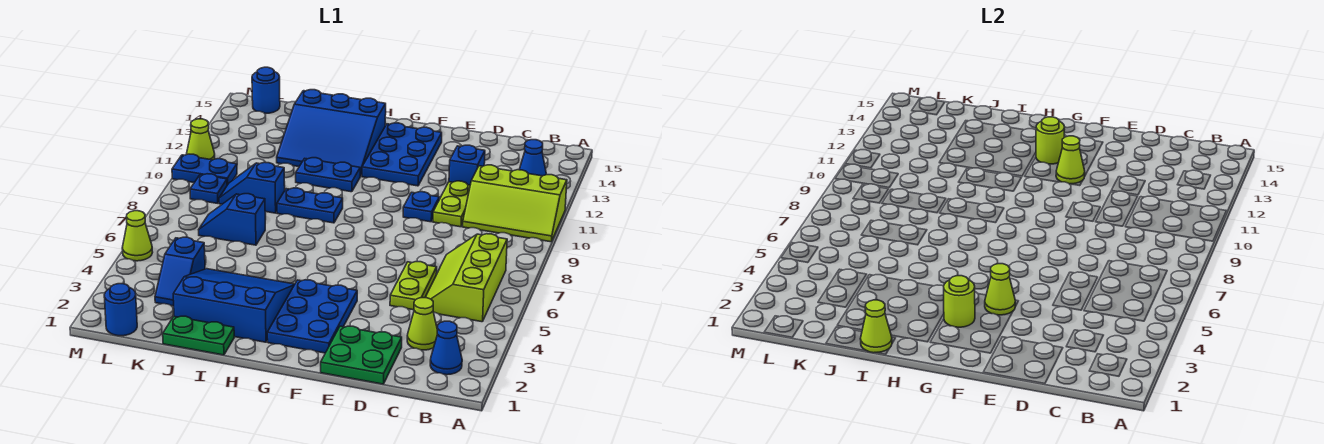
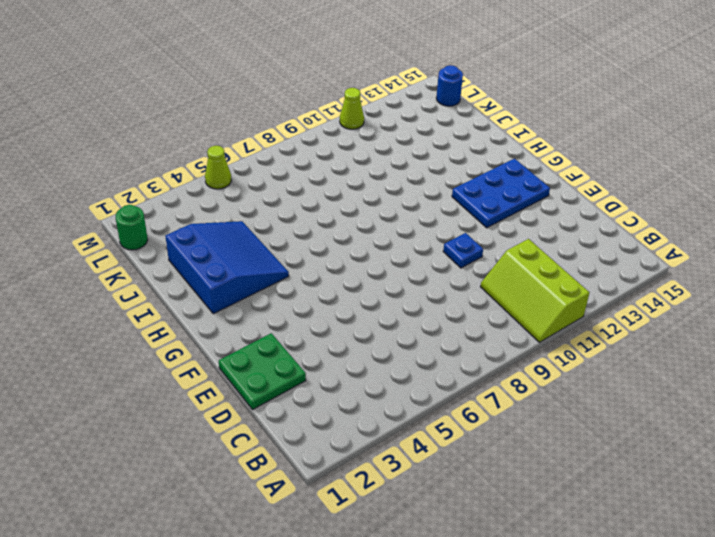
green round brick L1 level 1 -> blue round brick L1 level 1
none -> blue cone B2 level 1
none -> lime slope B5:C7 level 1 top B
none -> blue cone B13 level 1
none -> lime cone C3 level 1

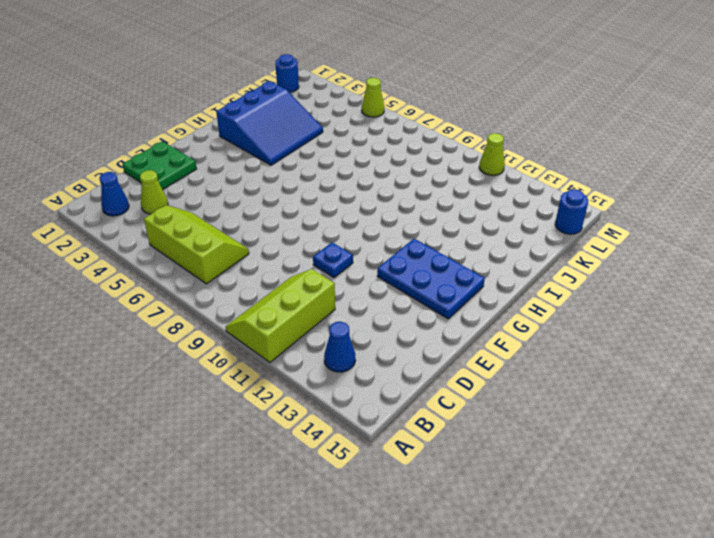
none -> lime plate D5:D6 level 1
none -> lime plate D10:D11 level 1
none -> blue brick D12 level 1
none -> blue plate F2:G4 level 1

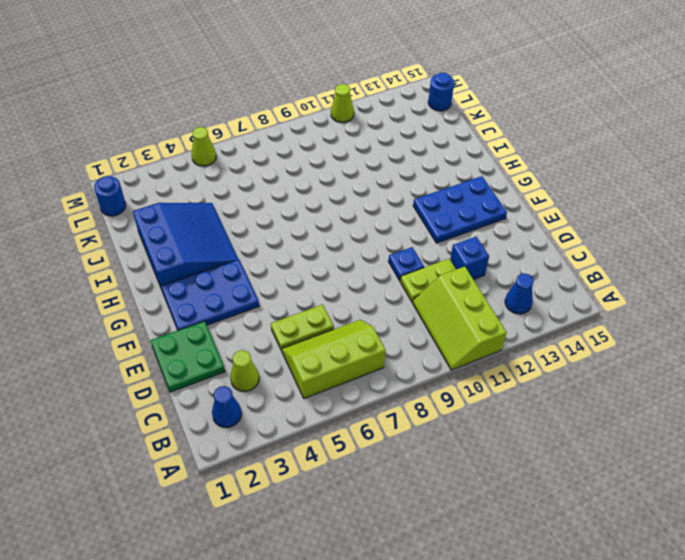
none -> blue plate H9:I9 level 1
none -> blue plate H11:I11 level 1
none -> blue slope H12:J14 level 1 top 14
none -> green plate I1:J1 level 1

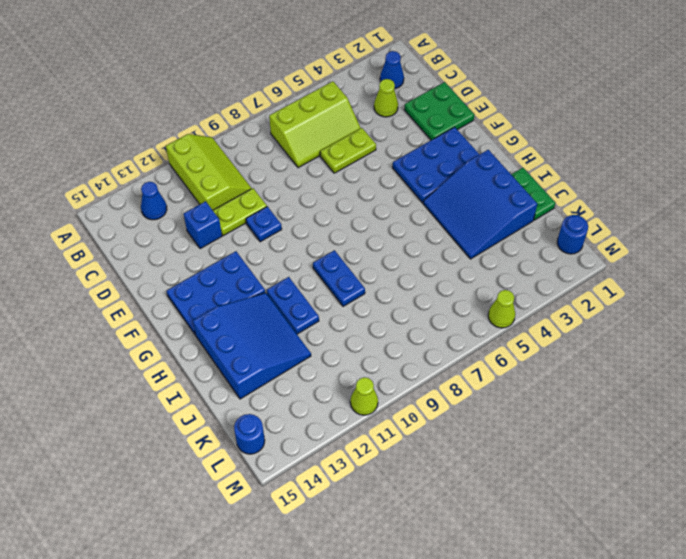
none -> blue slope J7:K7 level 1 top J
none -> blue slope J9:K9 level 1 top J
none -> blue slope K3:K4 level 1 top 4
none -> blue plate L9 level 1

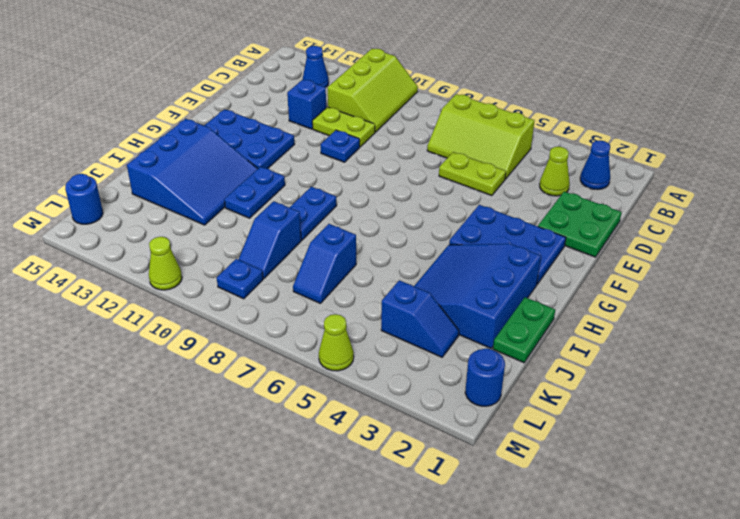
none -> blue plate L10:M10 level 1
none -> lime cone F4 level 2
none -> lime cone F12 level 2
none -> lime round brick G3 level 2

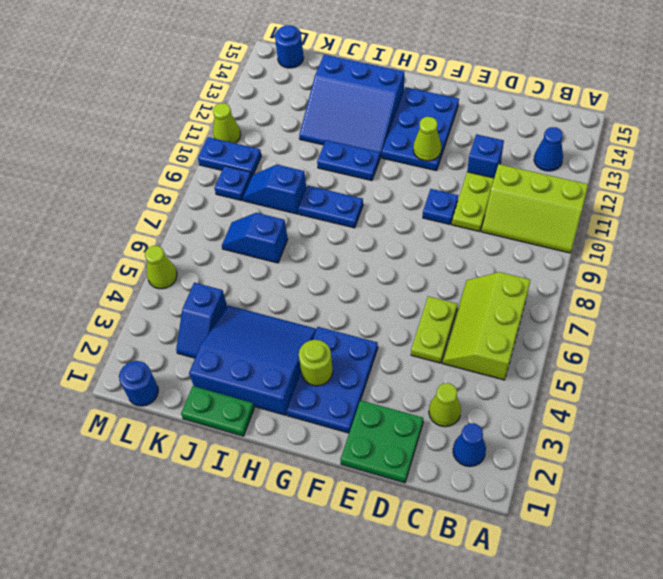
none -> lime cone F4 level 2
none -> lime round brick G13 level 2
none -> lime cone I1 level 2

